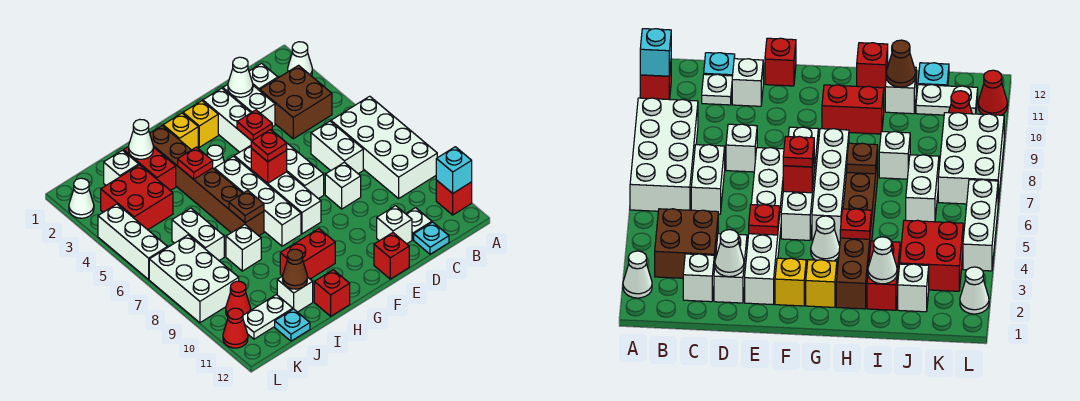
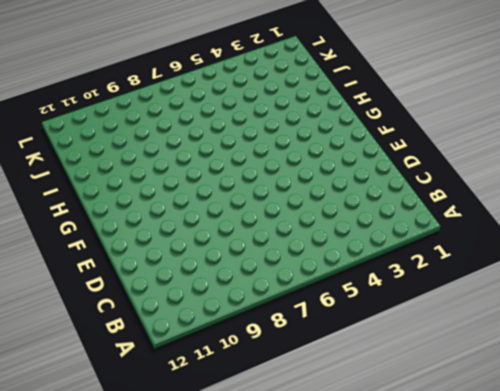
none -> white cone A2 level 1
none -> white brick A6:B9 level 1
none -> red brick A11 level 1
none -> brown brick B3:C4 level 1

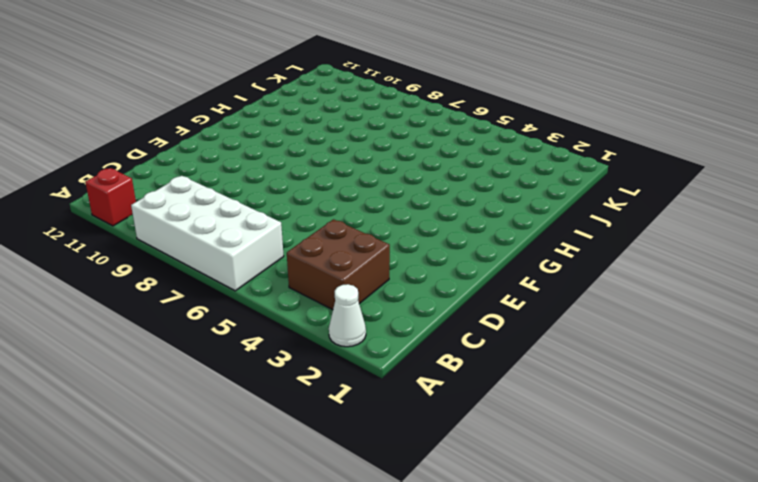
none -> white brick C2 level 1
none -> white brick C6:C7 level 1
none -> white plate C11 level 1
none -> cyan plate C12 level 1

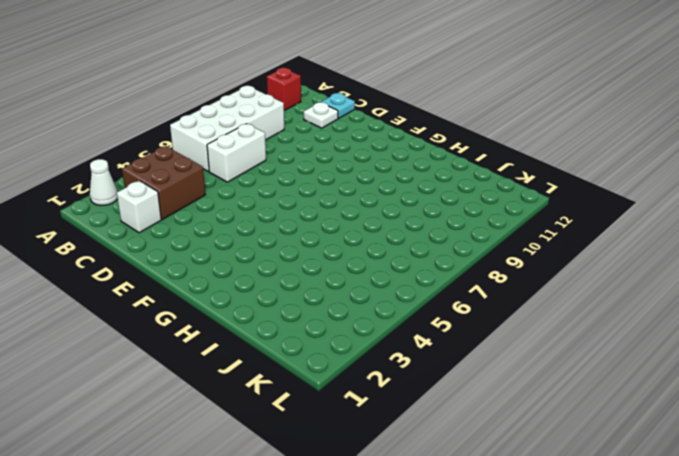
none -> white brick D2:D3 level 1
none -> white brick D8 level 1
none -> white brick D11 level 1
none -> white brick E2:E7 level 1

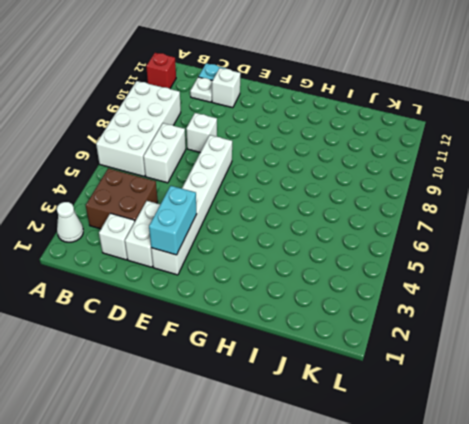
cyan brick E2:E3 level 2 -> none
none -> red brick E12 level 1
none -> yellow brick F2 level 1
none -> white brick F5:F8 level 1
none -> yellow brick G2 level 1

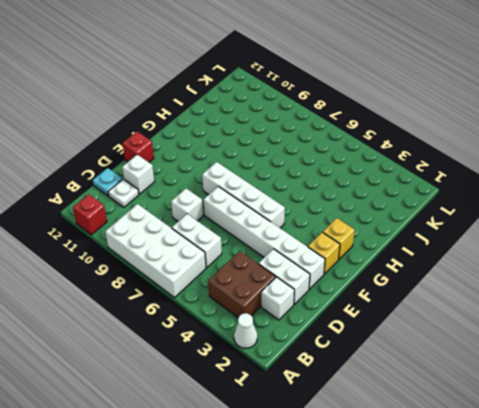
none -> white cone G4 level 1
none -> white brick G5:G8 level 1
none -> red brick G10:H10 level 1
none -> brown brick H2:H7 level 1

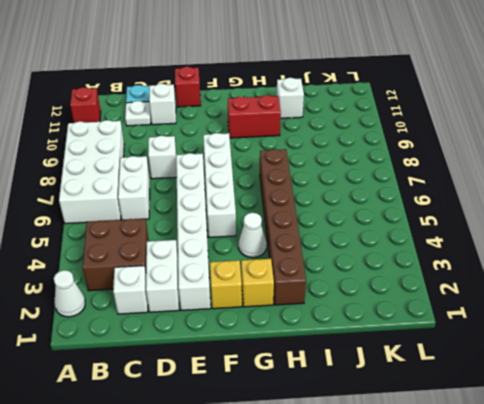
none -> white brick G5:G8 level 1
none -> red brick H12 level 1
none -> red brick I2:I3 level 1
none -> white brick I8 level 1

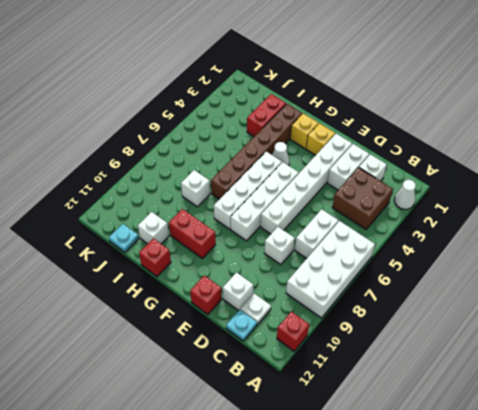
none -> white brick J2 level 1
none -> red brick J3:K4 level 1
none -> white brick J6:J7 level 1
none -> white plate J11:K11 level 1

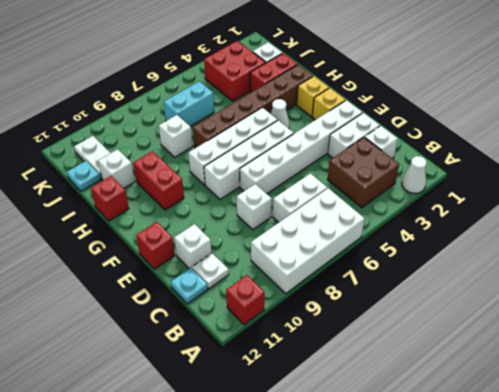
cyan brick J6:J7 level 1 -> white brick J6:J7 level 1
none -> white brick K7:L9 level 1
none -> red cone K10 level 1
none -> white cone L2 level 1
none -> white brick L4:L6 level 1

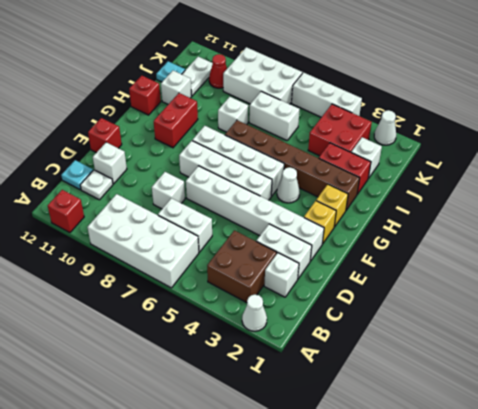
none -> red cone L11 level 1
none -> cyan brick A11 level 2
none -> white cone D2 level 2
none -> red plate E4 level 2

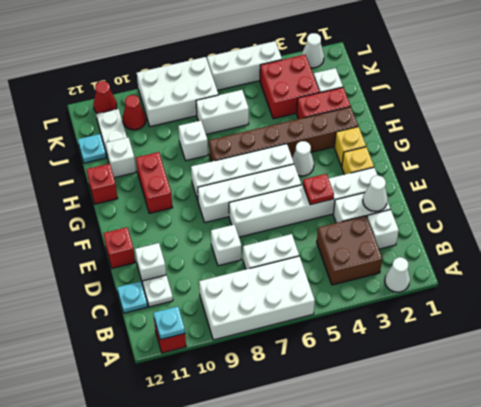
cyan plate A11 level 2 -> cyan brick A11 level 2
none -> red brick F6 level 2
none -> red plate H4 level 2
none -> brown plate H7 level 2
none -> white cone I2 level 2

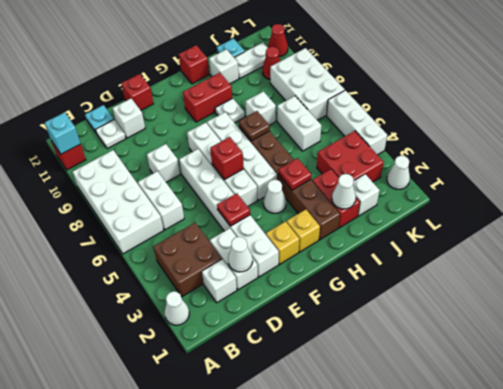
white plate H9 level 1 -> none
none -> brown cone I11 level 2
none -> red plate F6 level 3

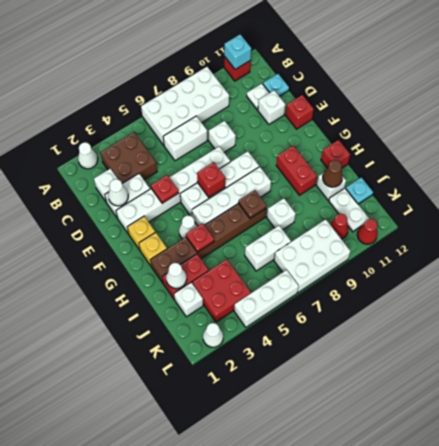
none -> red plate F6 level 3

